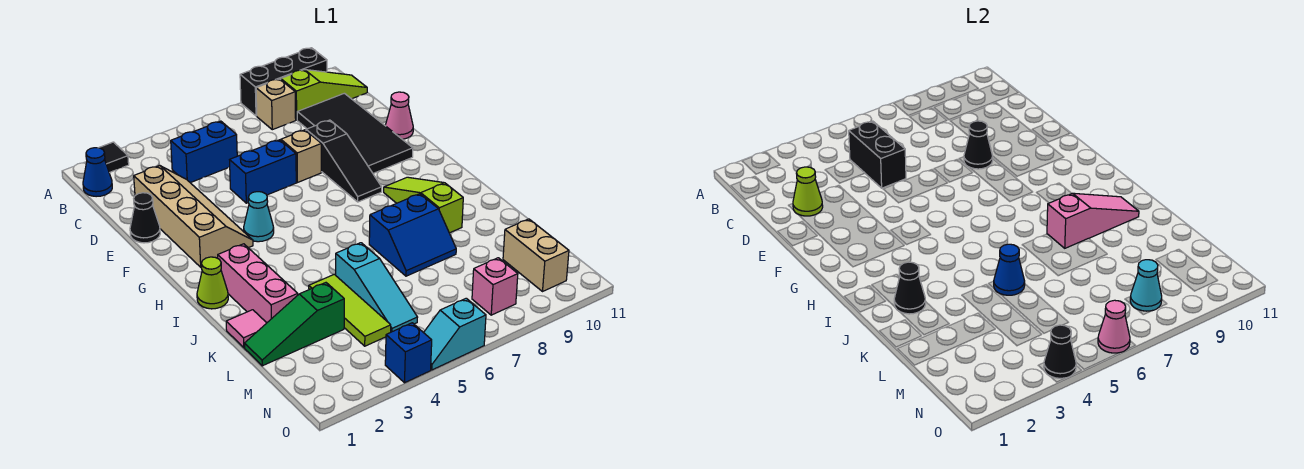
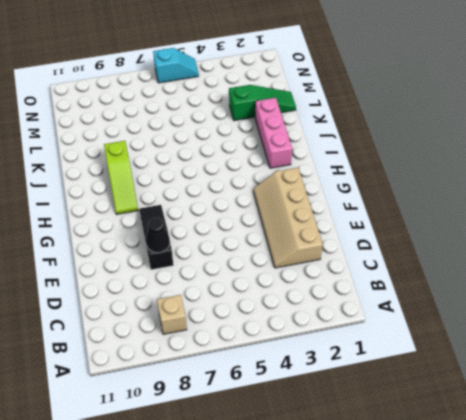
none -> black tile A2 level 1
none -> black brick A8:A10 level 1
none -> blue cone B1 level 1
none -> lime slope B9:B11 level 1 top 9

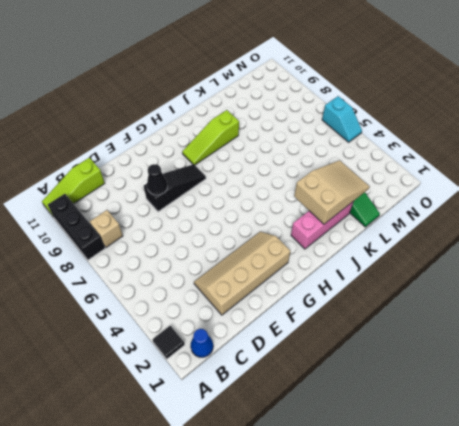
lime slope A11:C11 level 1 top C -> lime slope B9:B11 level 1 top 9
tan slope J2:L3 level 2 top J -> black cone J2 level 2
none -> blue brick C4:C5 level 1
none -> black tile C9:F10 level 1
none -> black cone E1 level 1
none -> blue brick E5:E6 level 1

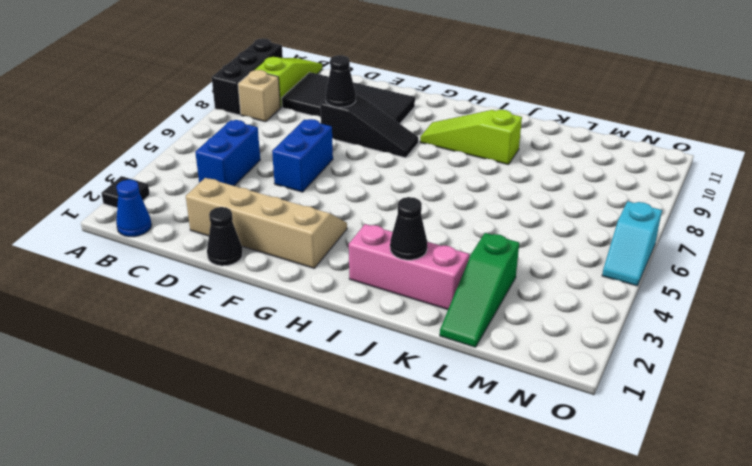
none -> tan brick E7 level 1
none -> pink cone E11 level 1
none -> cyan cone G4 level 1
none -> lime cone I1 level 1

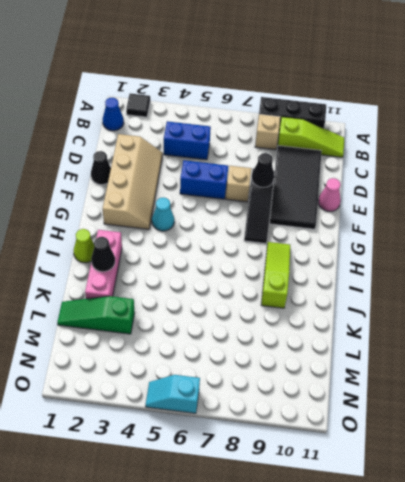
none -> blue slope J7:K8 level 1 top J
none -> pink tile K1 level 1
none -> lime tile K4:M4 level 1
none -> cyan slope K5:M5 level 1 top K

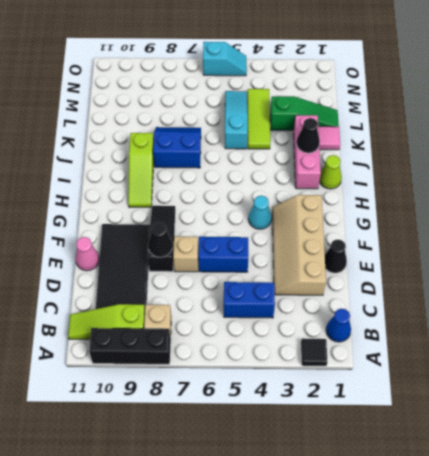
none -> tan brick M10:N10 level 1
none -> pink brick N8 level 1
none -> blue brick O4 level 1
none -> black brick C5:D5 level 2

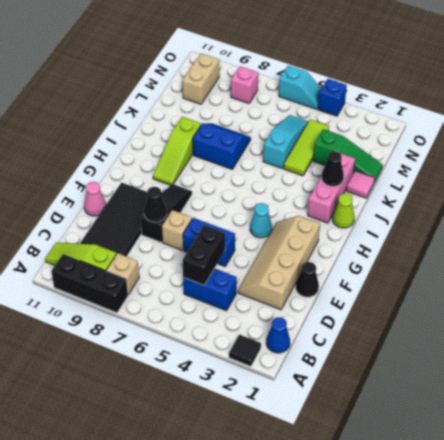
none -> lime cone D2 level 2
none -> pink slope J8:J10 level 2 top 8
none -> blue cone K5 level 2
none -> cyan cone N8 level 2

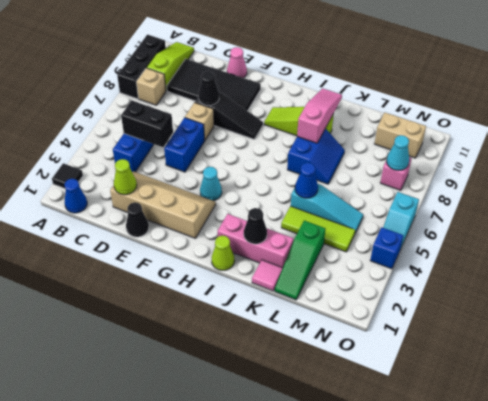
none -> black cone O4 level 2
none -> pink cone O6 level 2

